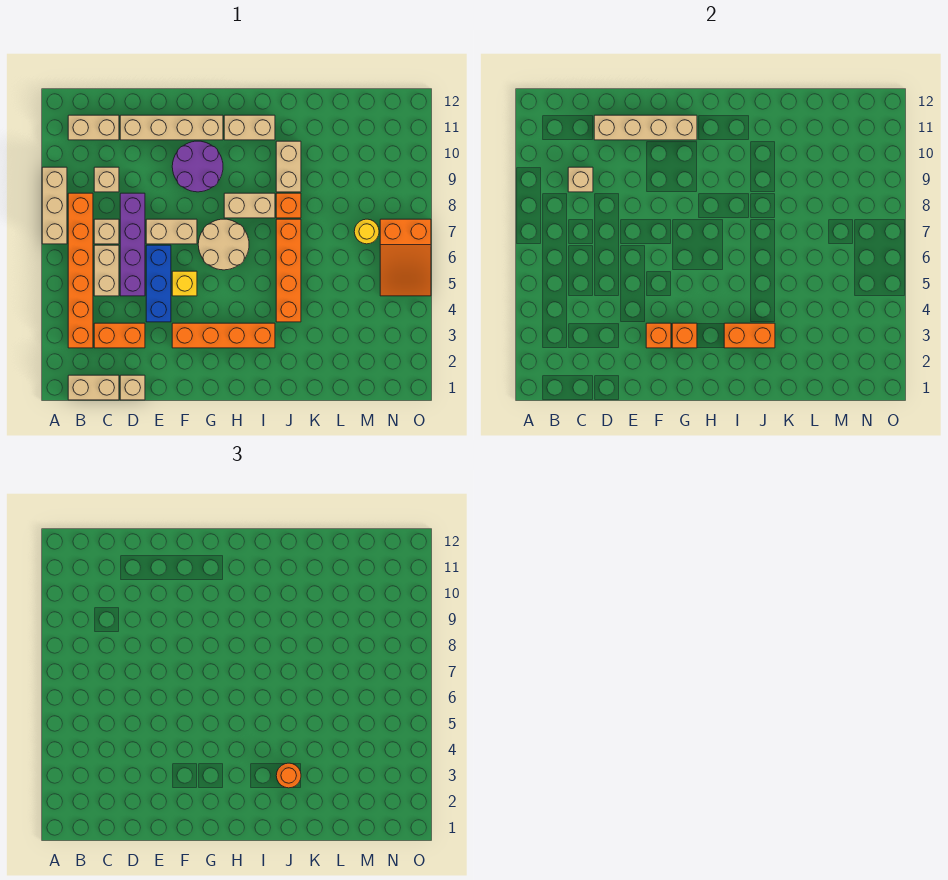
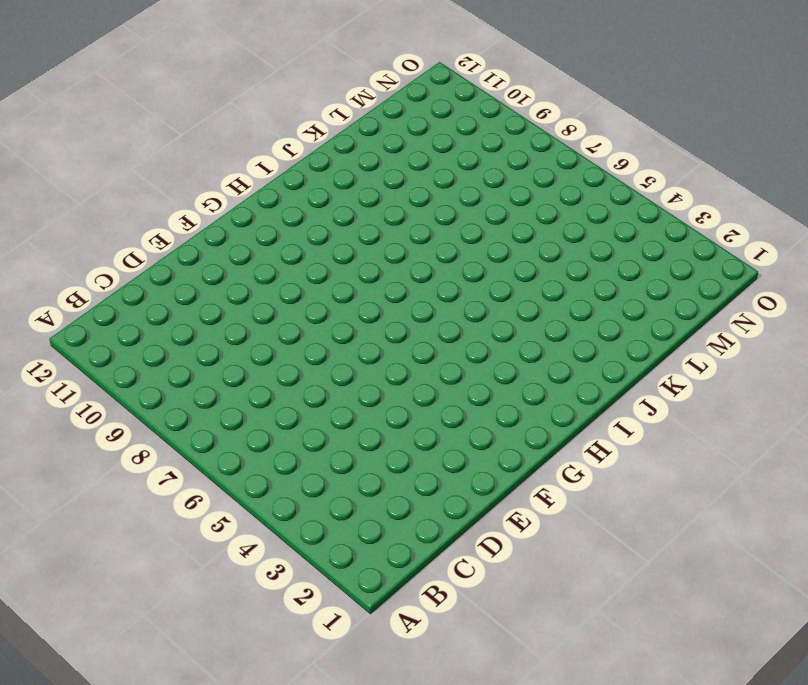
none -> tan brick A7:A9 level 1
none -> tan brick B1:C1 level 1
none -> orange brick B3:B8 level 1
none -> tan brick B11:C11 level 1

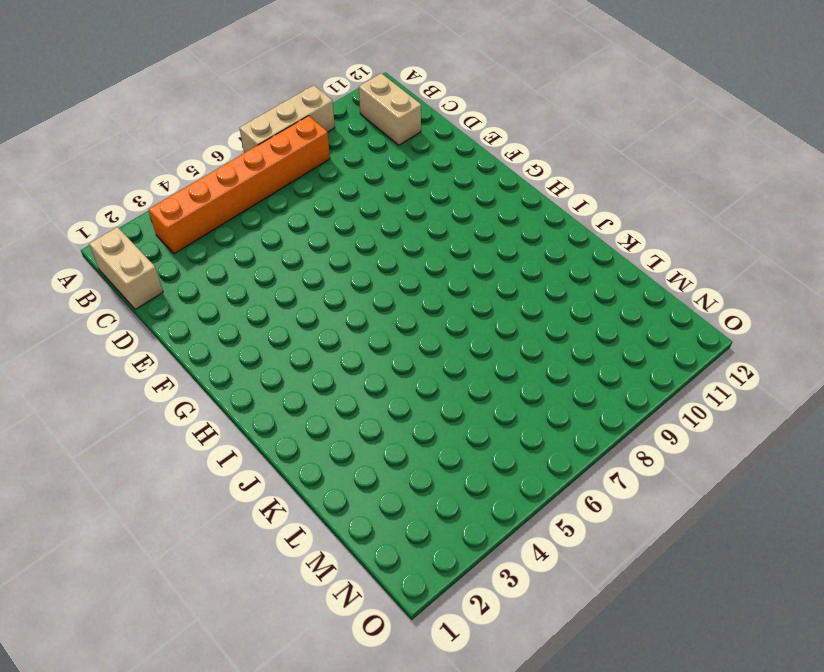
none -> orange brick C3:D3 level 1
none -> tan brick C5:C6 level 1
none -> tan brick C7 level 1
none -> tan brick C9 level 1

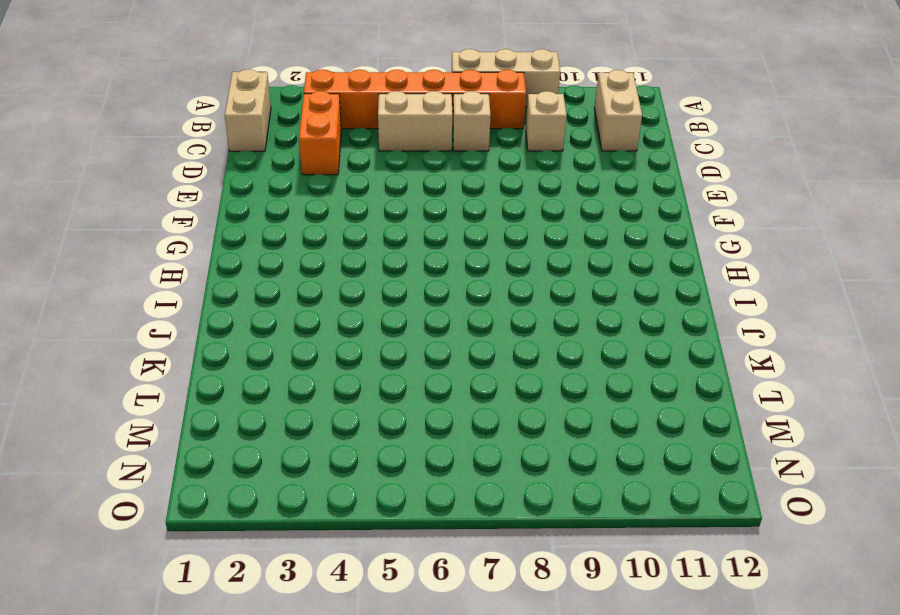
none -> tan brick D1 level 1
none -> purple brick D5:D8 level 1
none -> tan brick D11:G11 level 1
none -> blue brick E4:E6 level 1

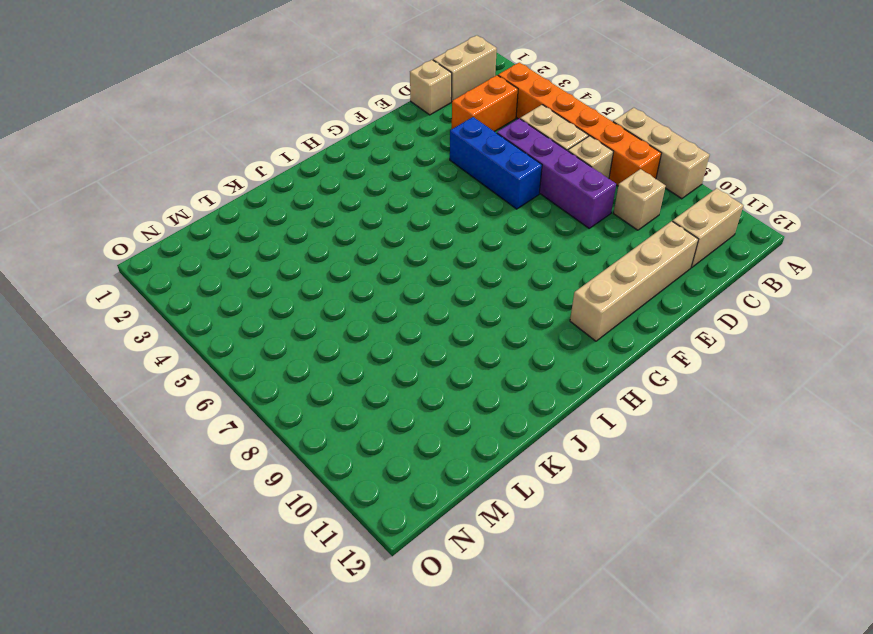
none -> tan brick E7:F7 level 1
none -> orange brick F3:I3 level 1
none -> yellow brick F5 level 1
none -> purple round brick F9:G10 level 1

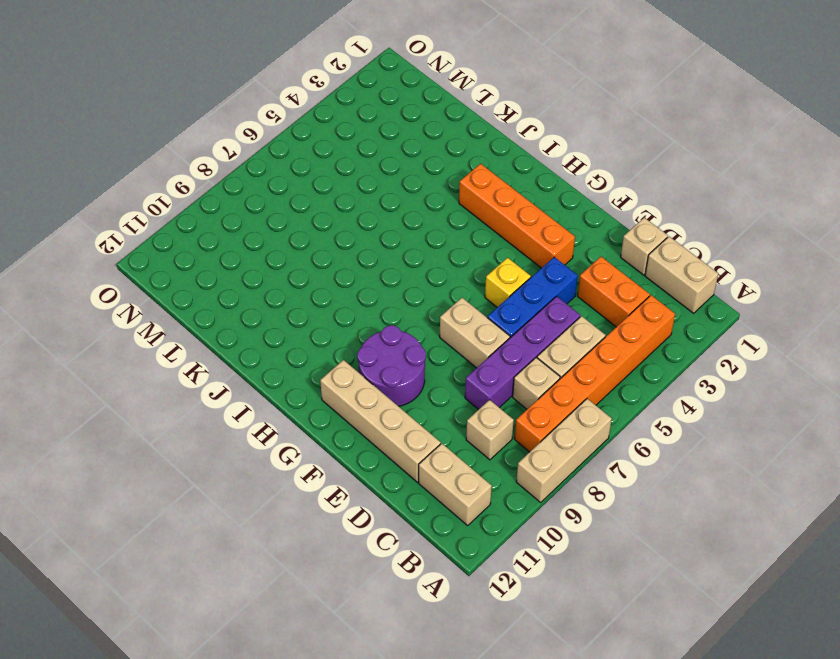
none -> tan round brick G6:H7 level 1
none -> tan brick H8:I8 level 1
none -> tan brick H11:I11 level 1
none -> orange brick J4:J7 level 1

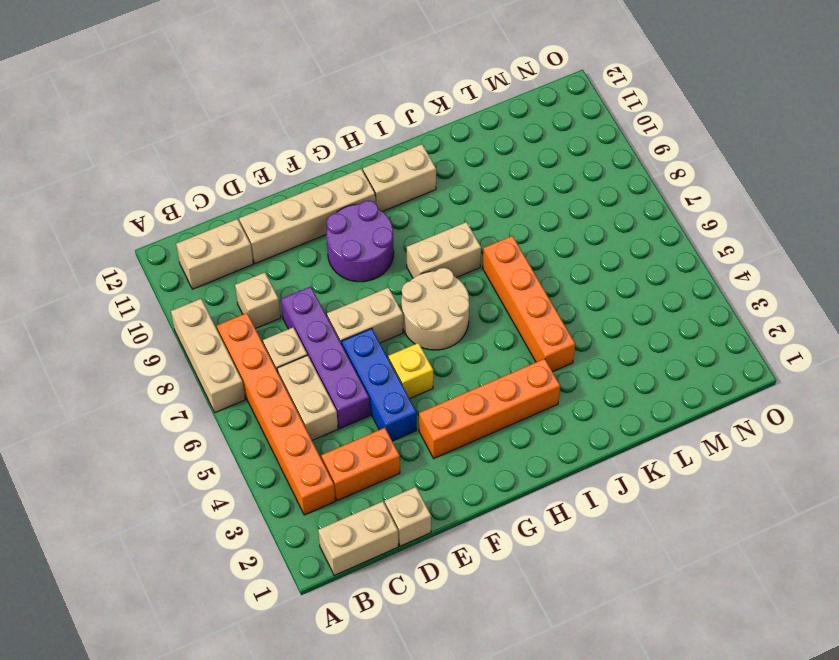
none -> orange brick J8 level 1
none -> tan brick J9:J10 level 1
none -> yellow round brick M7 level 1
none -> orange slope N5:O7 level 1 top 7

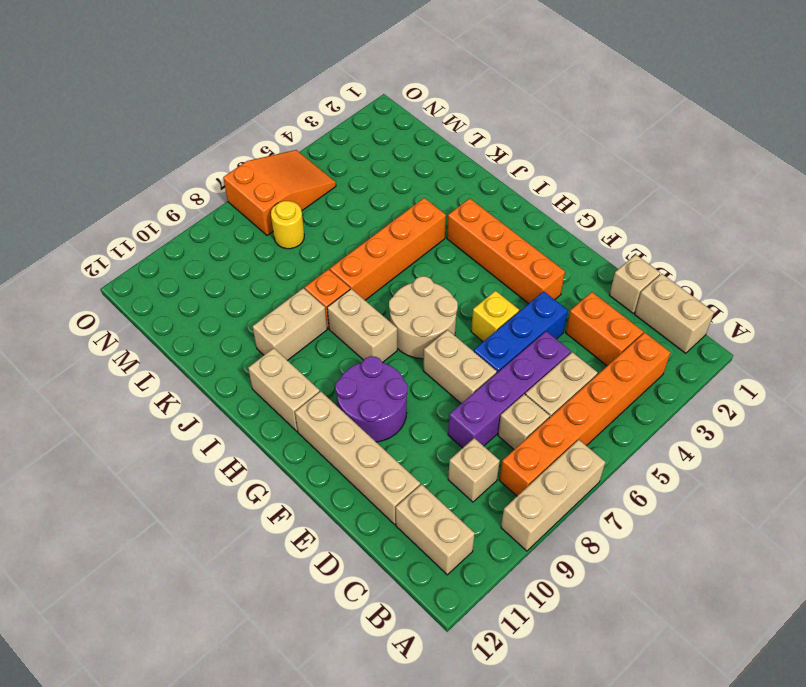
none -> tan brick C9 level 2
none -> tan brick D11:G11 level 2
none -> orange brick F3 level 2
none -> orange brick G3 level 2

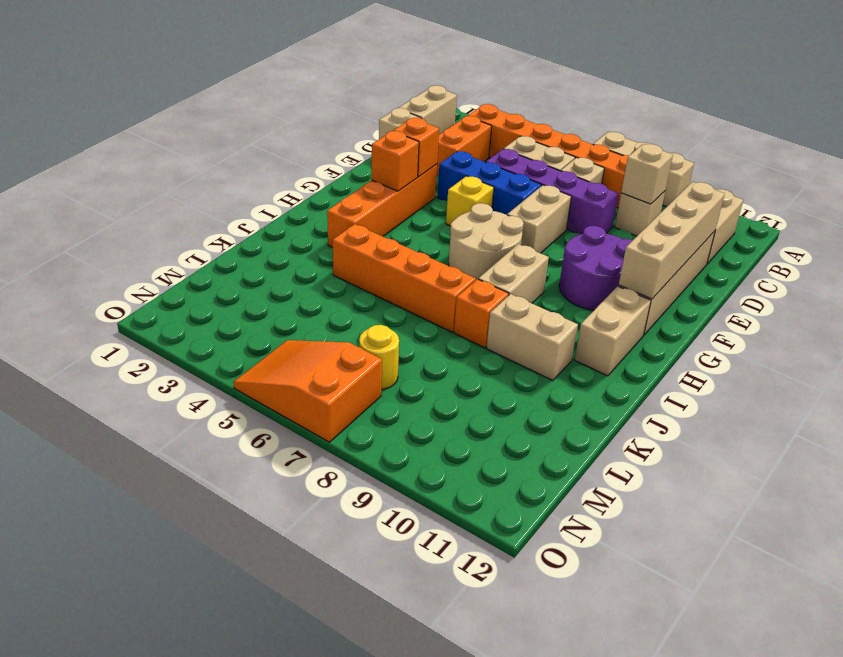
none -> orange brick I3:J3 level 2
none -> orange round brick J3 level 3

